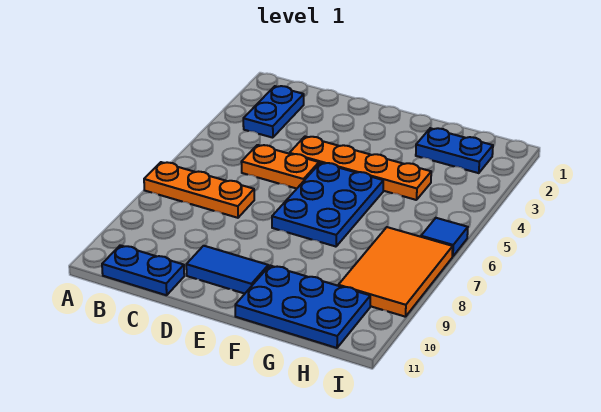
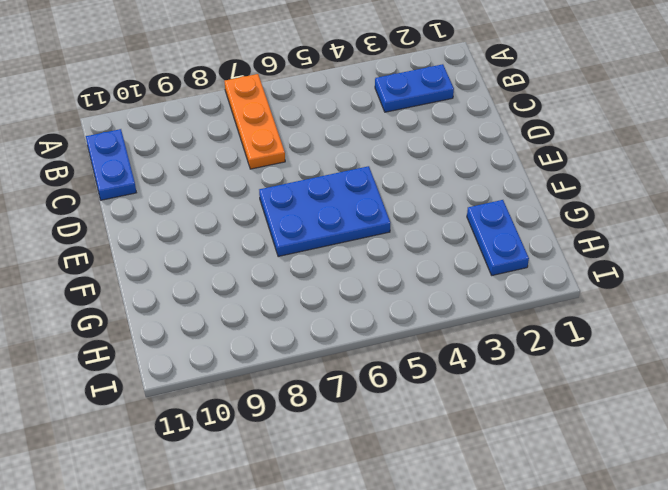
none -> orange plate C5:D5 level 1
none -> orange plate D4:G4 level 1

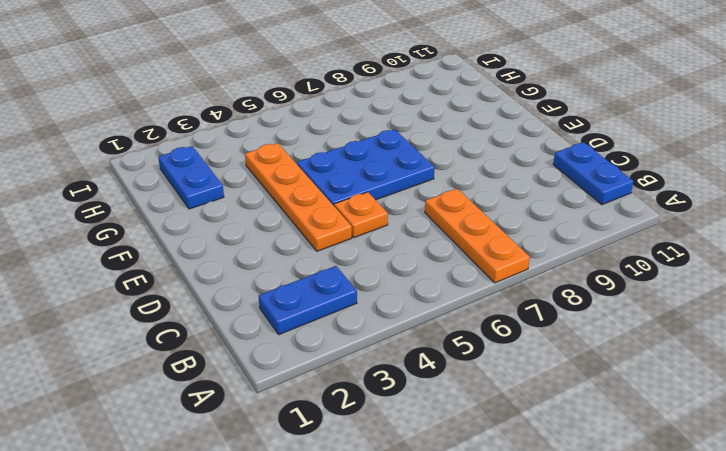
orange plate D5 level 1 -> orange plate C5:D5 level 1
none -> blue tile D10:E10 level 1
none -> blue plate F10:H11 level 1

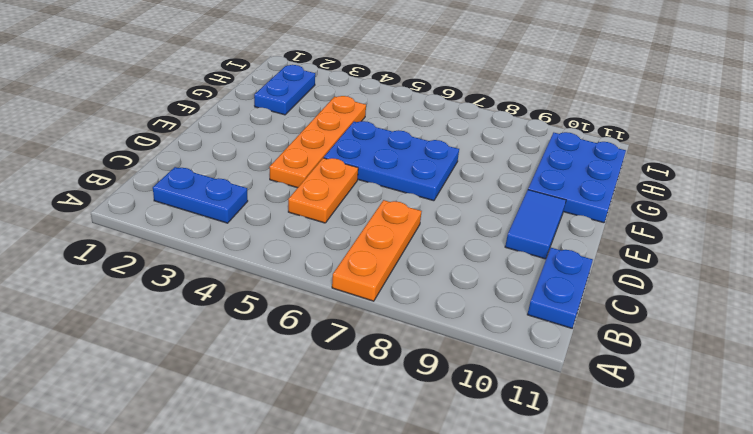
none -> orange tile H7:I9 level 1
none -> blue tile I6 level 1

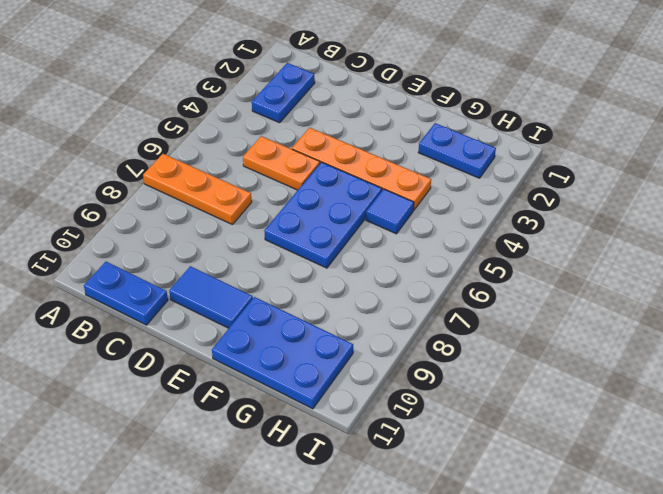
blue tile G5 level 1 -> blue tile I6 level 1
none -> orange tile H7:I9 level 1

